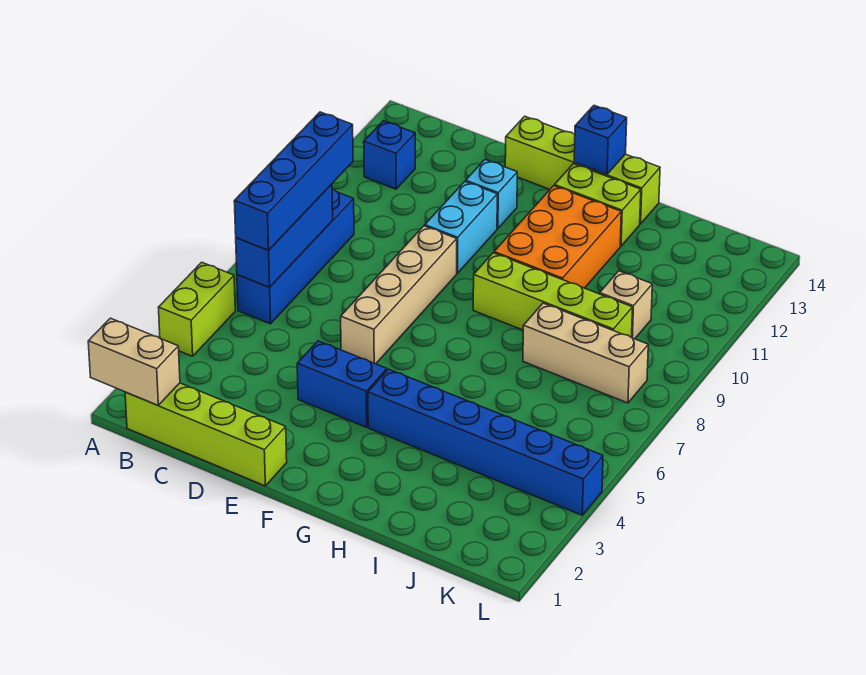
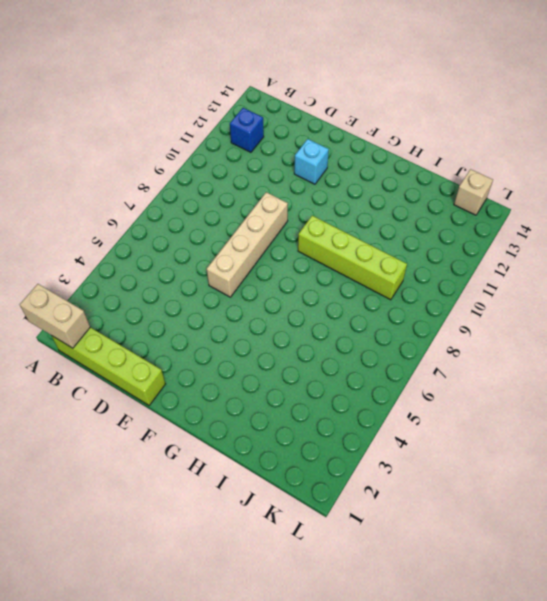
tan brick K14 level 1 -> tan brick J10 level 1
none -> lime brick A4:A5 level 1
none -> blue brick B6:B9 level 1
none -> blue brick E4:F4 level 1

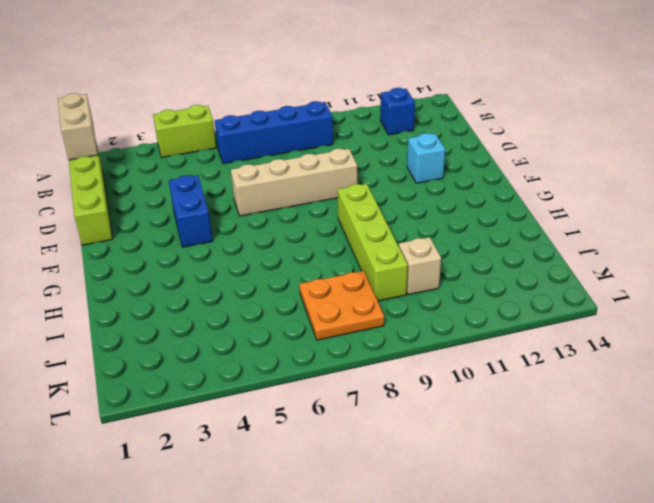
orange plate J7:K8 level 1 -> tan brick I8:K8 level 1
none -> cyan brick E10:E11 level 1
none -> lime brick E14:H14 level 1
none -> blue brick G4:L4 level 1

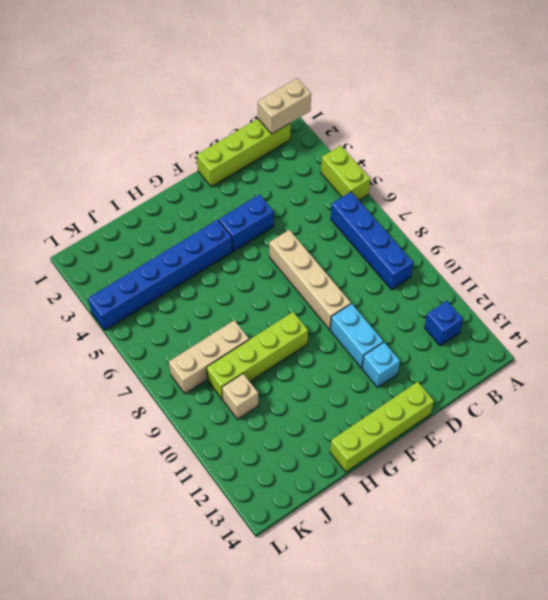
none -> orange brick G10:H12 level 1
none -> lime brick G13:H13 level 1
none -> blue brick B6:B8 level 2

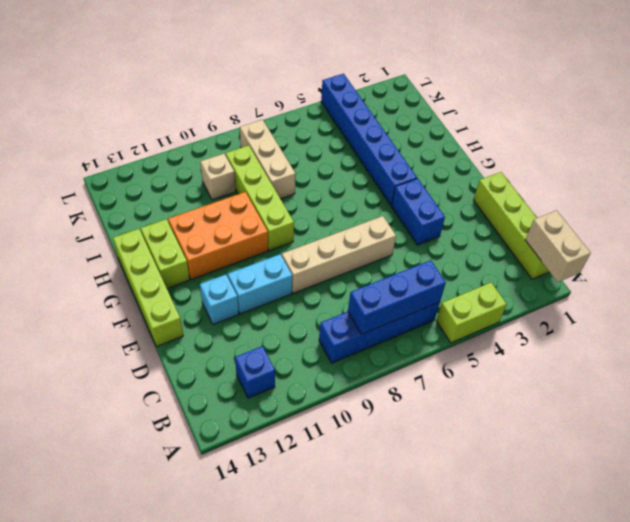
none -> blue brick G14 level 2
none -> blue brick B6:B9 level 3

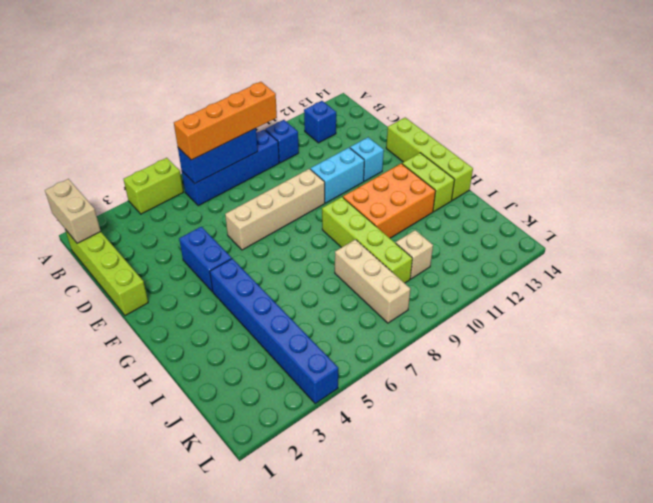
orange brick B6:B9 level 3 -> blue brick B6:B9 level 3
blue brick B10 level 1 -> blue brick G14 level 2

